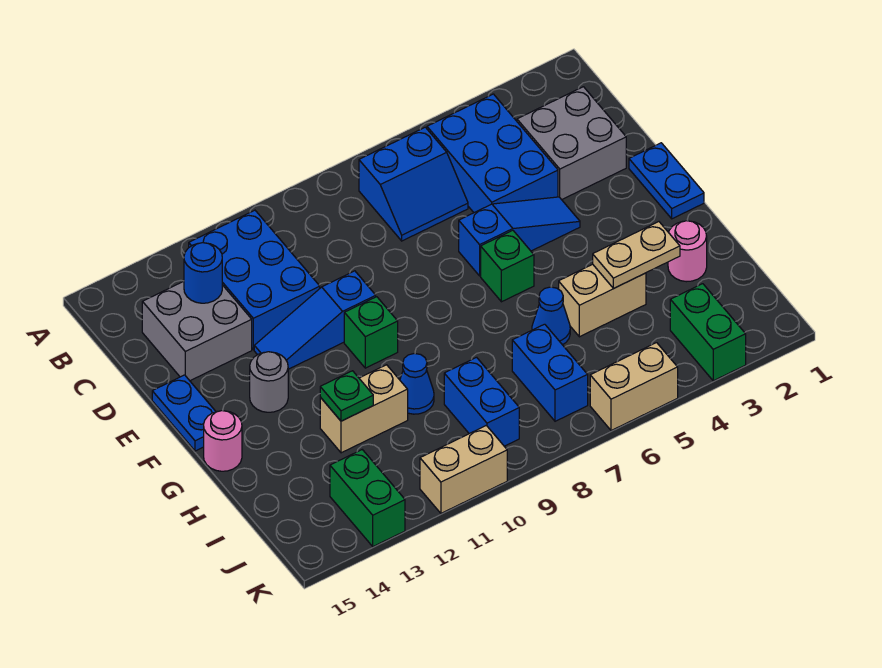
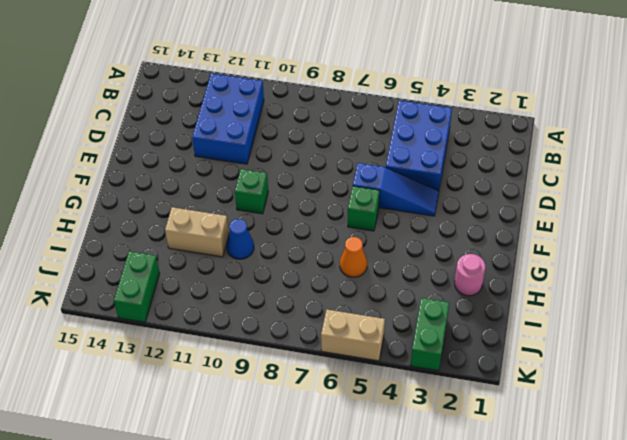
orange cone H6 level 1 -> blue cone H6 level 1
none -> blue slope B6:C7 level 1 top B
none -> grey brick C2:D3 level 1
none -> grey brick C13:D14 level 1

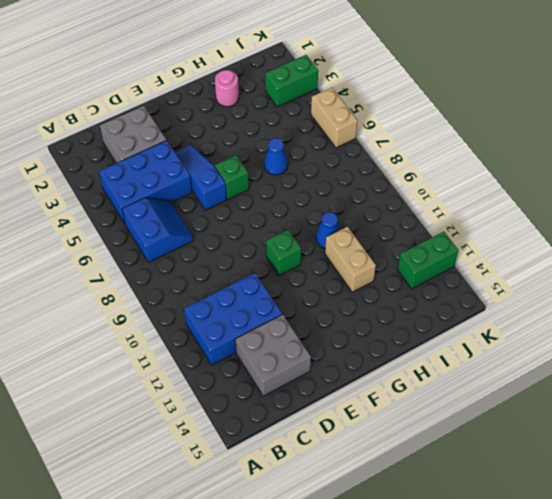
none -> blue plate E1:F1 level 1
none -> blue slope E10:E12 level 1 top 10
none -> blue plate E15:F15 level 1

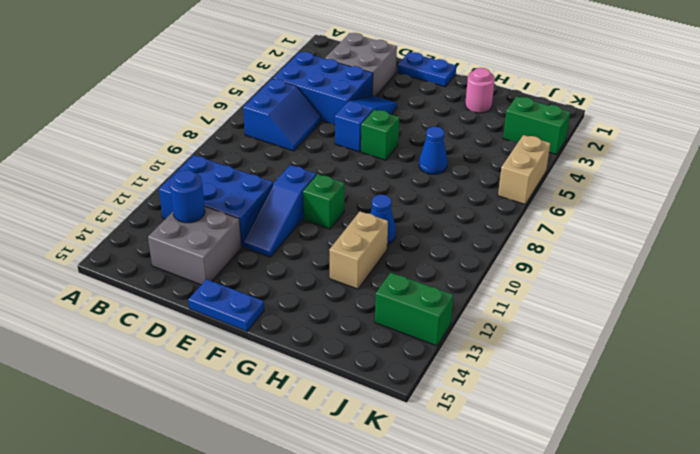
none -> grey round brick F13 level 1
none -> pink round brick G15 level 1
none -> tan brick H4:H5 level 1

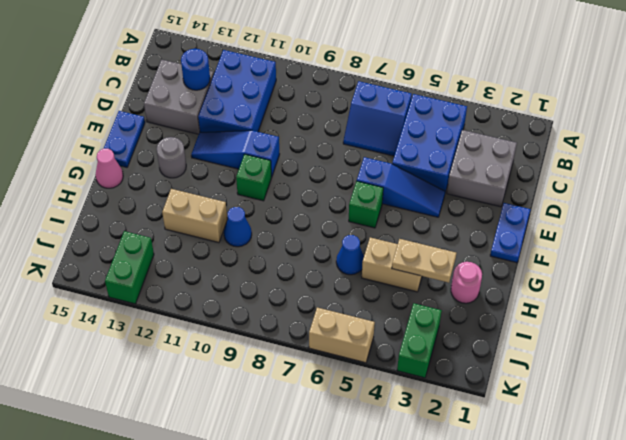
pink cone G15 level 1 -> pink round brick G15 level 1
none -> blue brick I7:J7 level 1
none -> blue brick I9:J9 level 1
none -> tan brick K10:K11 level 1

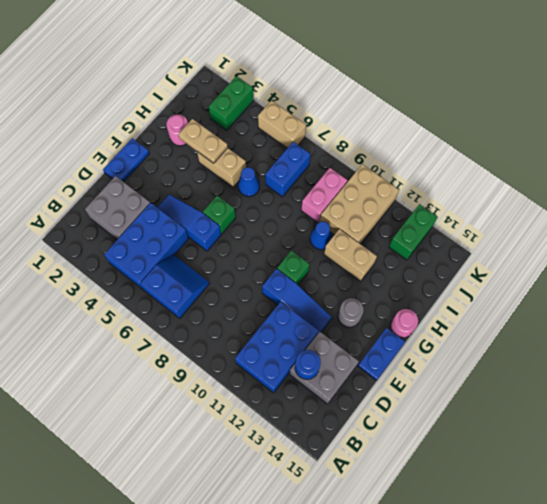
pink brick I9:J9 level 1 -> blue brick I9:J9 level 1
tan brick I10:K11 level 1 -> tan brick K10:K11 level 1
none -> green plate H12 level 2

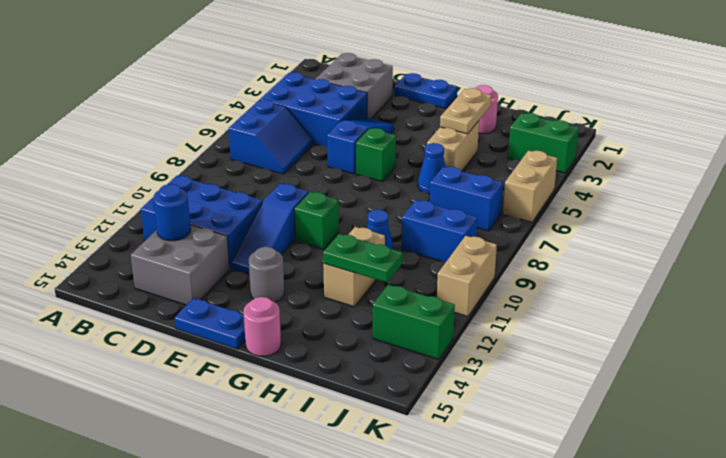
green plate H12:I12 level 2 -> green plate H12 level 2

